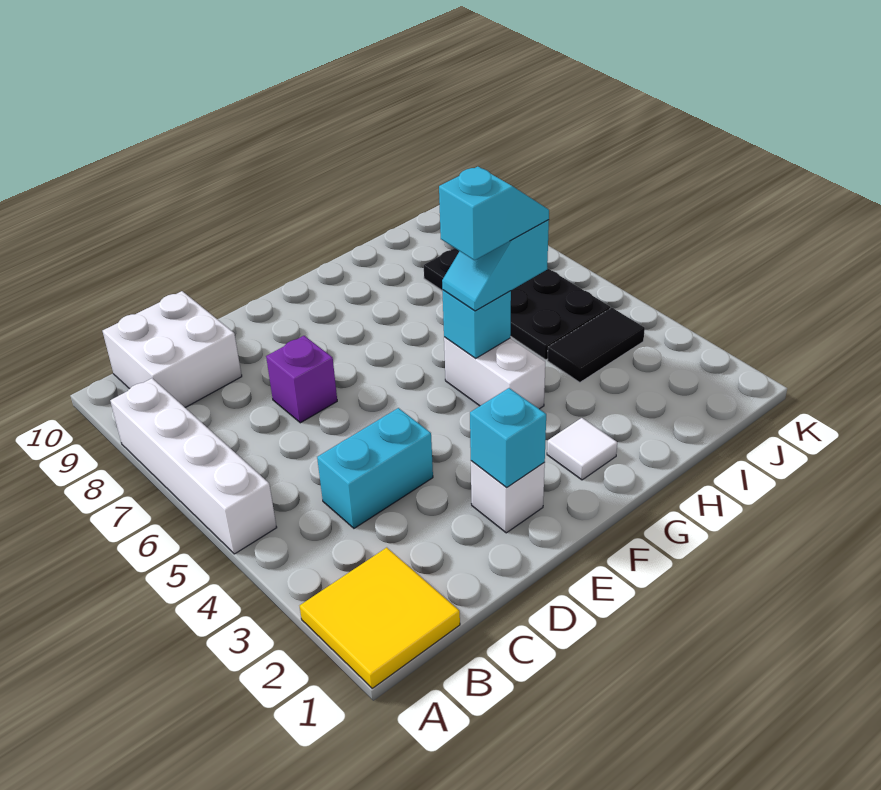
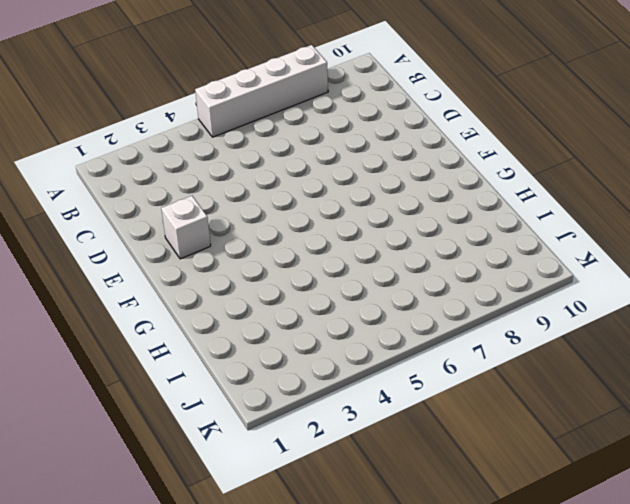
none -> yellow tile A1:B2 level 1
none -> white brick B9:C10 level 1
none -> cyan brick C4:D4 level 1

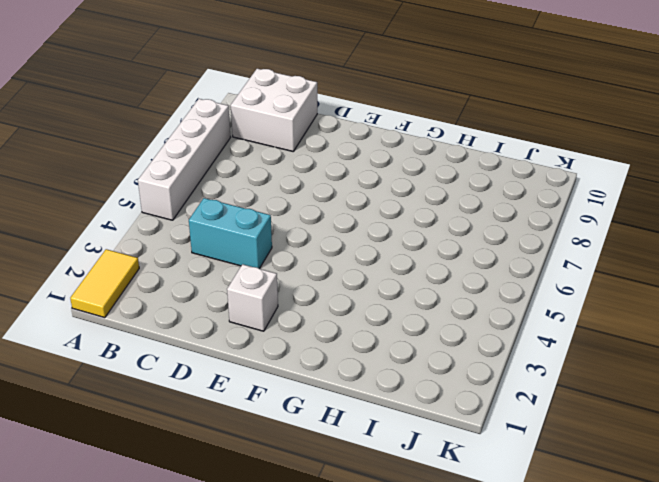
yellow tile A1:A2 level 1 -> yellow tile A1:B2 level 1
none -> purple brick D7 level 1
none -> white tile G2 level 1
none -> white brick G4:G5 level 1

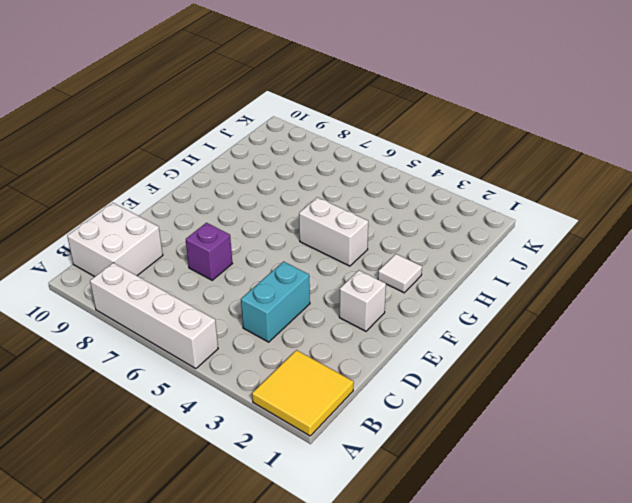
none -> black tile I4:J4 level 1
none -> black plate I5:J8 level 1
none -> cyan brick E2 level 2

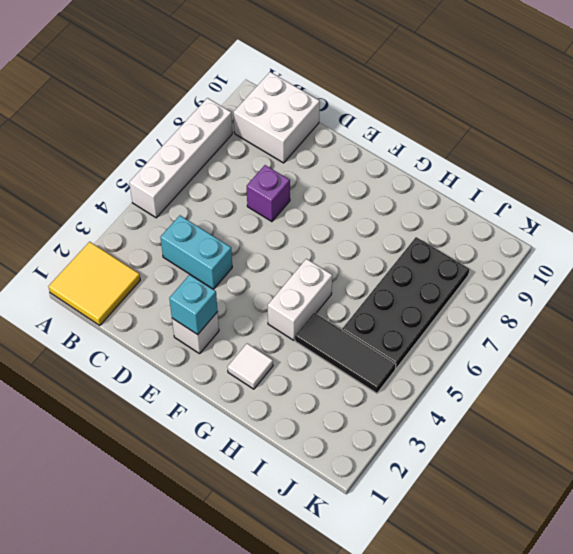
black tile H4:J4 level 1 -> black tile I4:J4 level 1
none -> cyan brick G5 level 2
none -> cyan slope G5:H5 level 3 top H
none -> cyan slope G5:H5 level 4 top G

